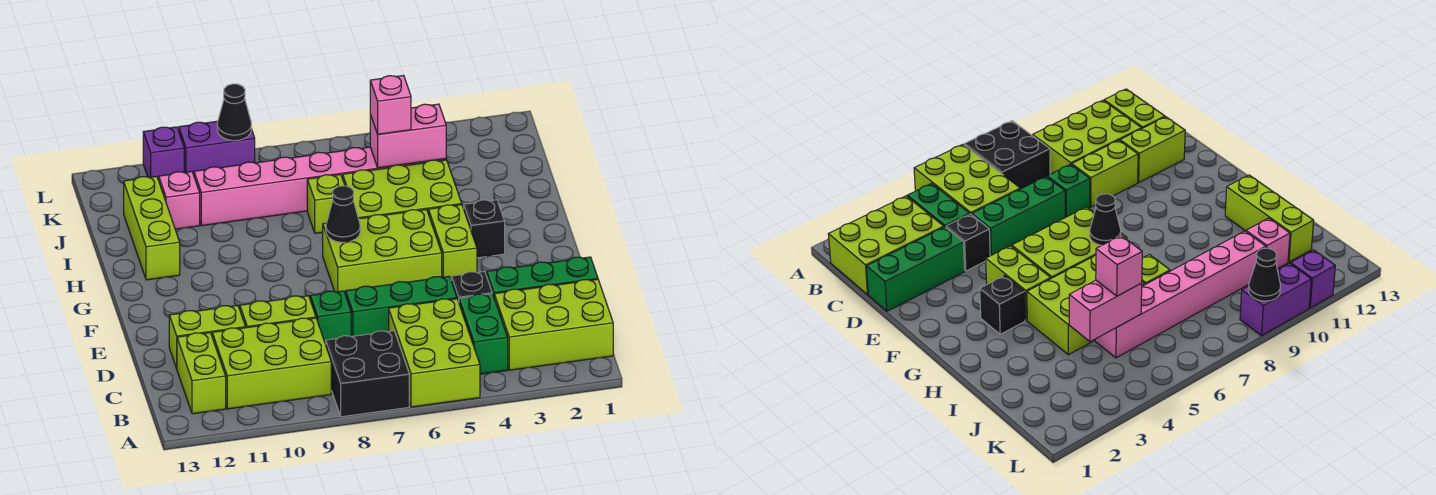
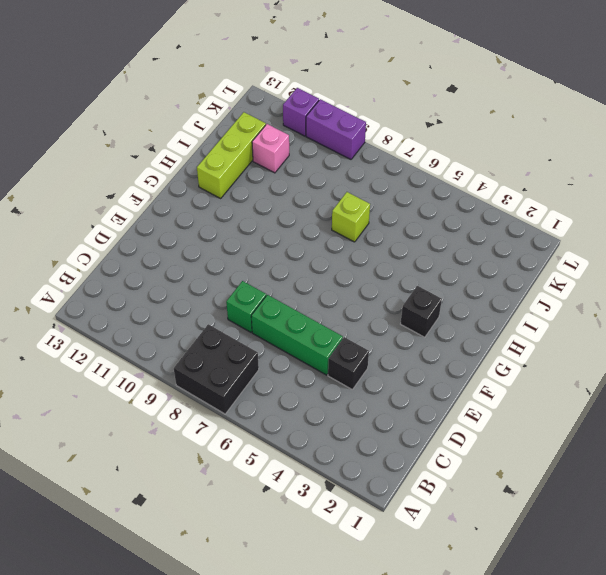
none -> lime brick A5:C6 level 1
none -> lime brick B1:C3 level 1
none -> green brick B4:C4 level 1

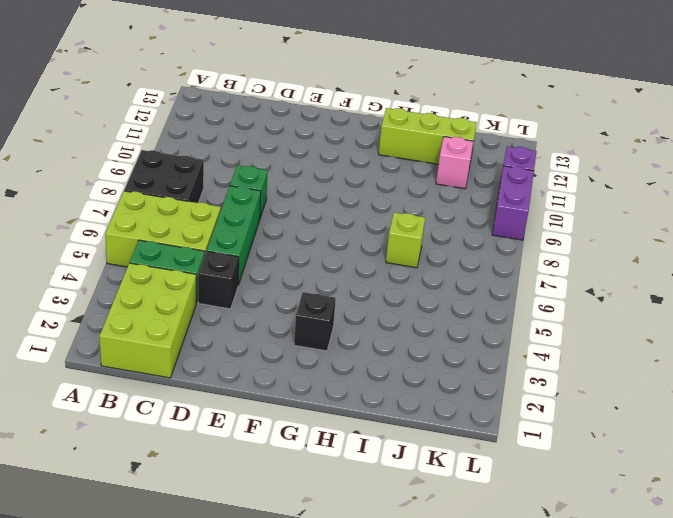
none -> lime brick B9:C11 level 1
none -> lime brick B12:C12 level 1
none -> green brick D1:D3 level 1

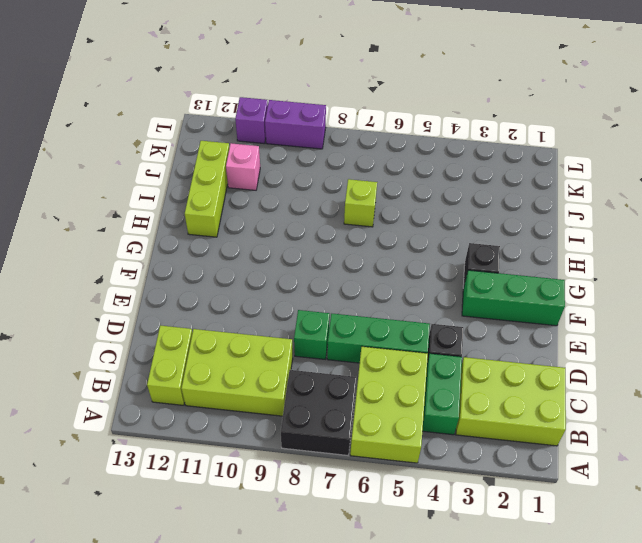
green brick F1:F3 level 1 -> green brick D1:D3 level 1
none -> lime brick D9:D10 level 1
none -> lime brick D11:D12 level 1
none -> lime brick F4:G4 level 1

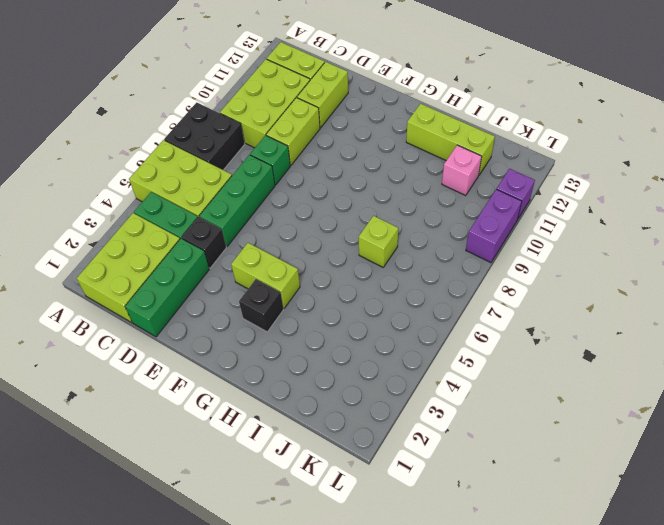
none -> lime brick F5:G7 level 1
none -> lime brick H4:I6 level 1
none -> pink brick J5:J10 level 1

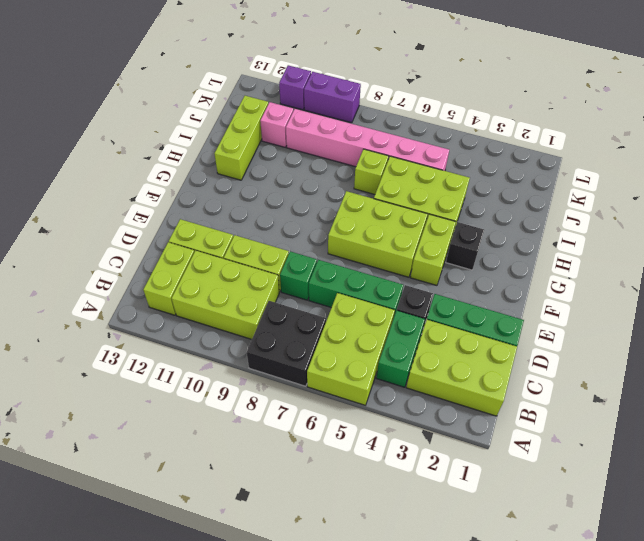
none -> black cone G7 level 2
none -> pink brick J4:J5 level 2
none -> black cone L9 level 2

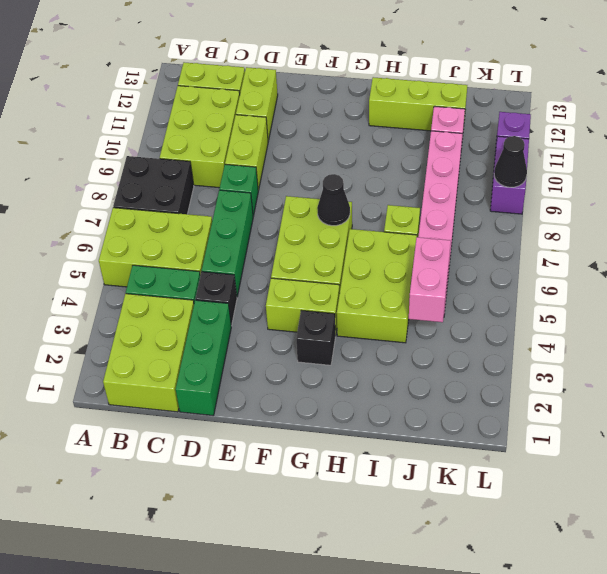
none -> pink brick J5 level 3

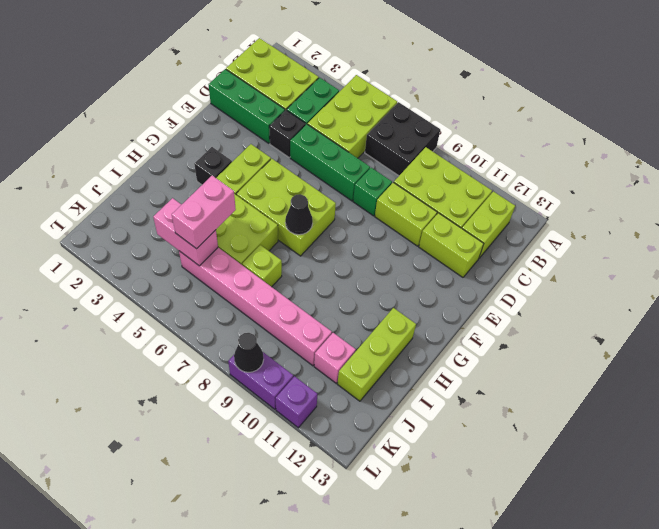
pink brick I5:J5 level 3 -> pink brick J5 level 3

